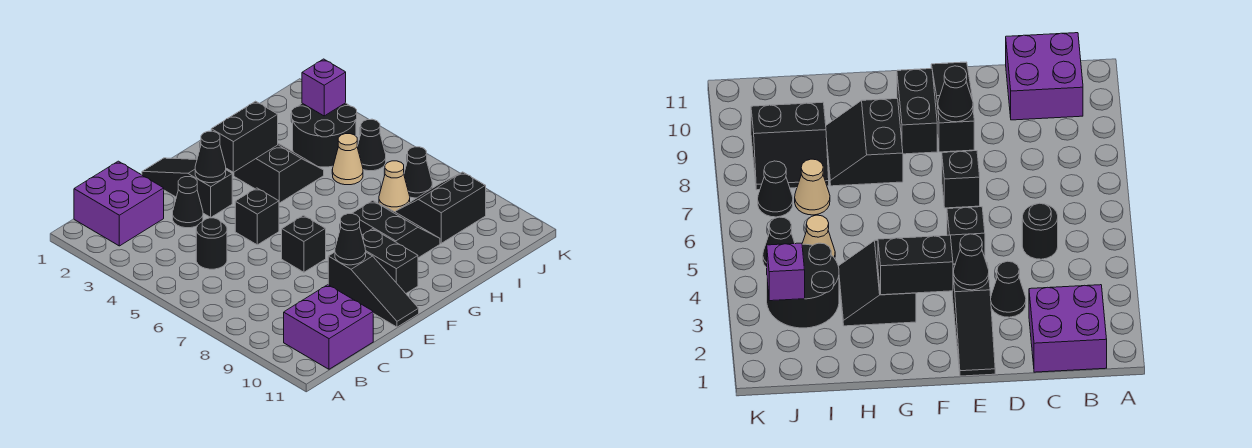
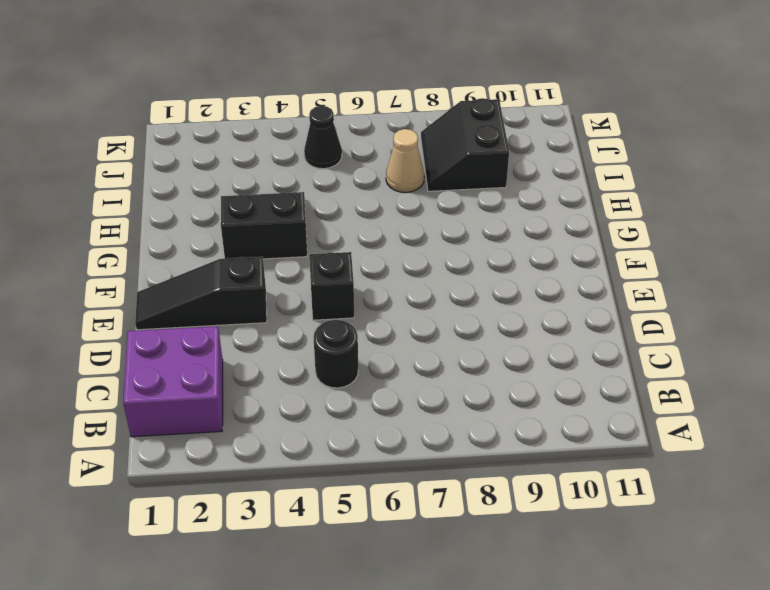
none -> purple brick B10:C11 level 1
none -> black cone D3 level 1
none -> black brick E7 level 1

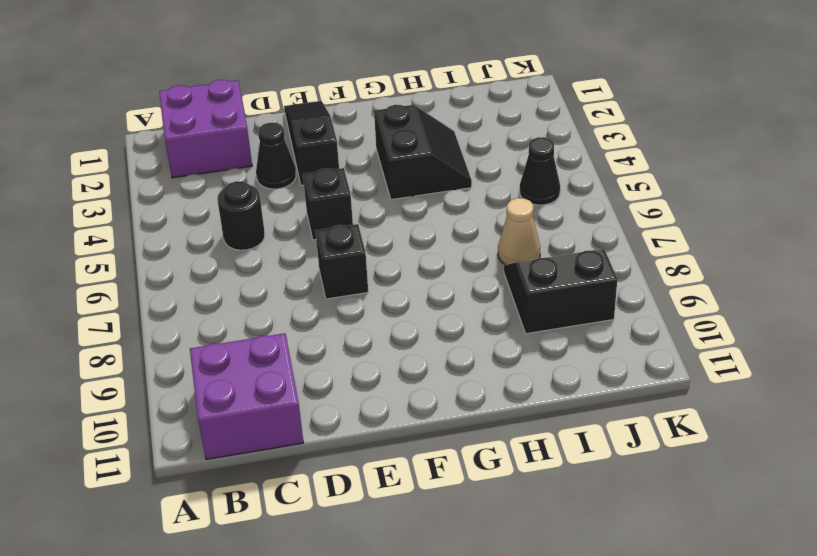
none -> black slope E9:E11 level 1 top 9
none -> black brick F9:F10 level 1
none -> black slope G8:H9 level 1 top G

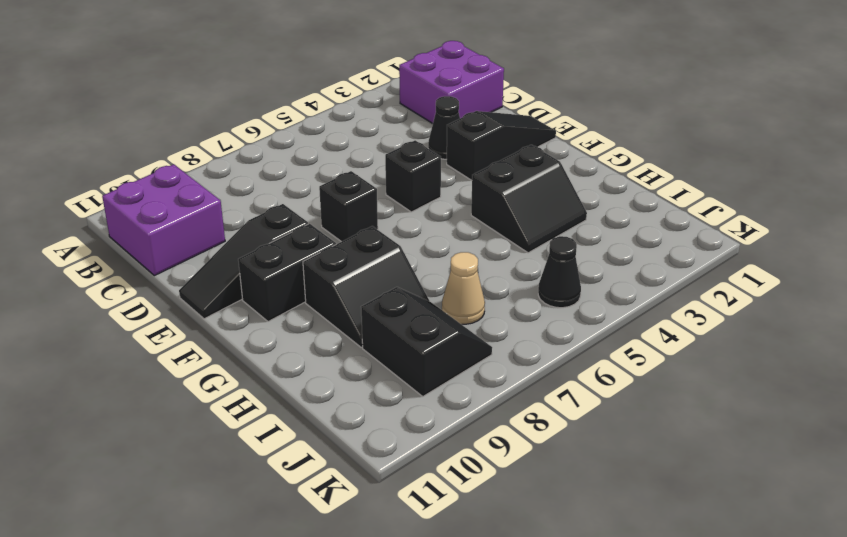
none -> black round brick C5 level 1
none -> black round brick I3:J4 level 1
none -> tan cone I5 level 1

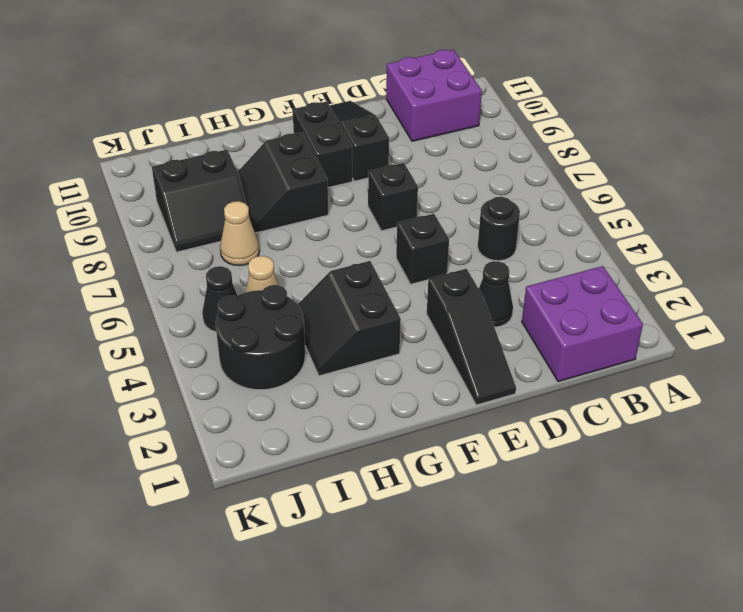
none -> black cone J7 level 1
none -> black cone E3 level 2
none -> black cone E9 level 2

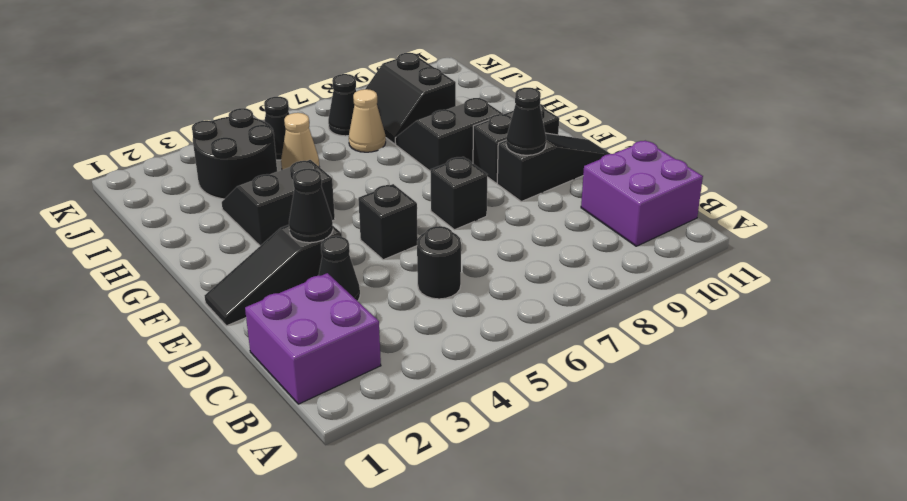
none -> black brick F3:G3 level 2
none -> purple brick J3 level 2

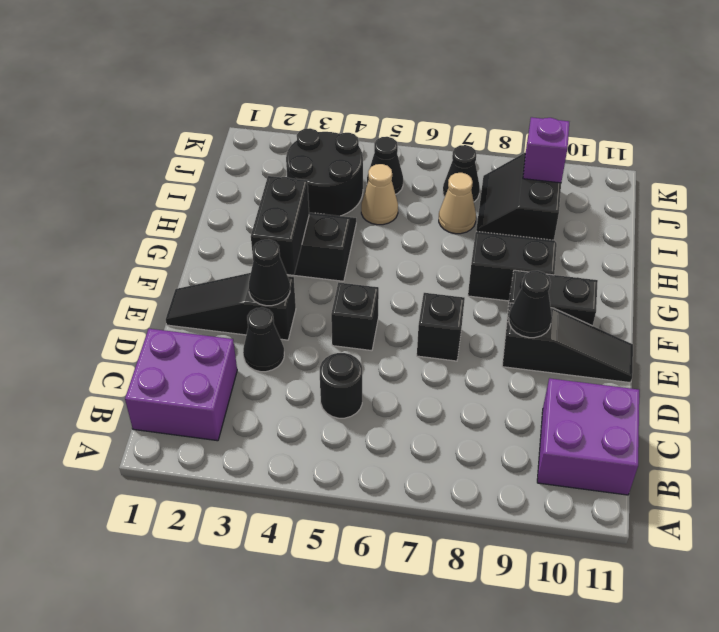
purple brick J9 level 2 -> purple brick J3 level 2

